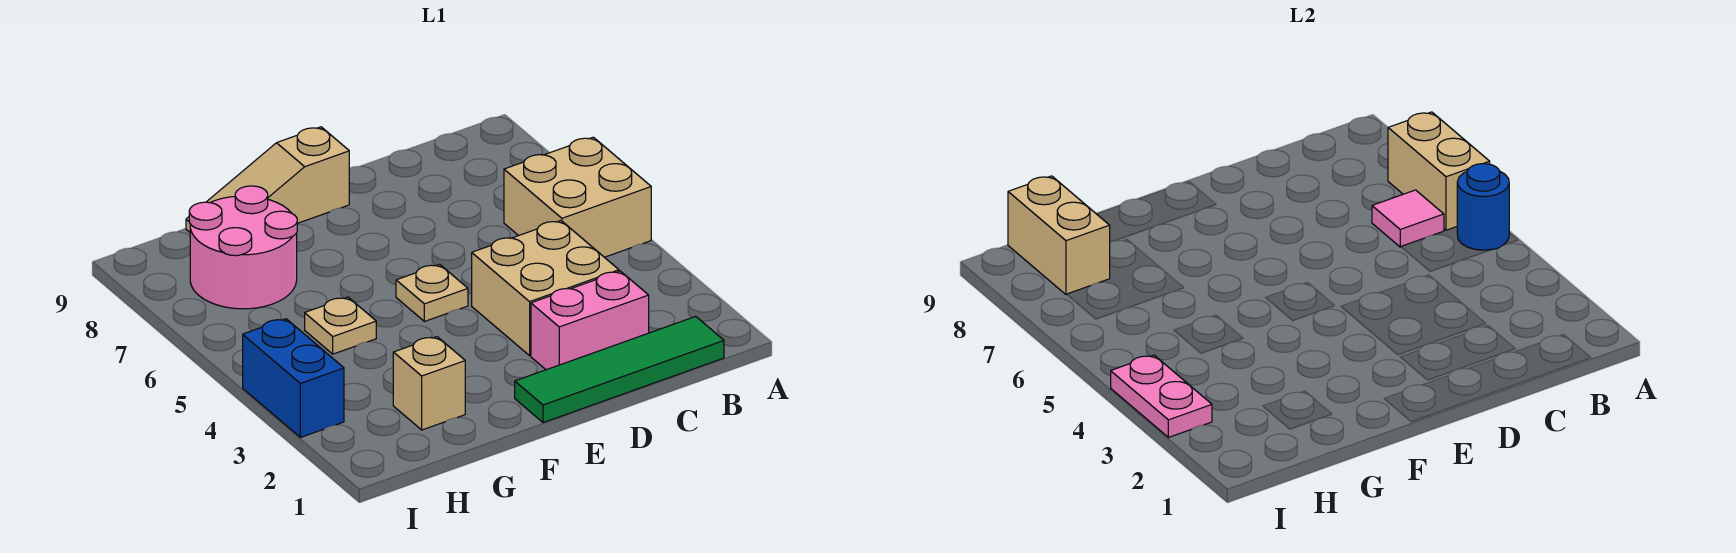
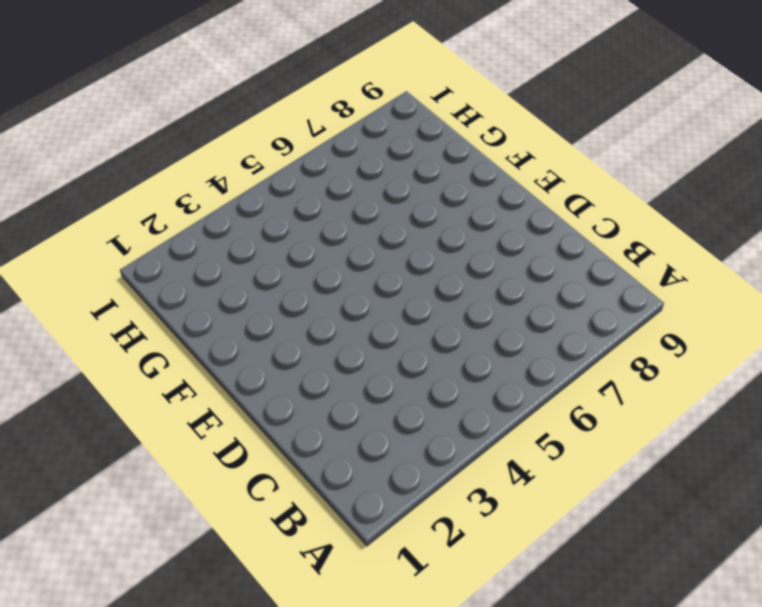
none -> tan brick A5:B6 level 1
none -> green tile B1:E1 level 1
none -> pink brick C2:D2 level 1

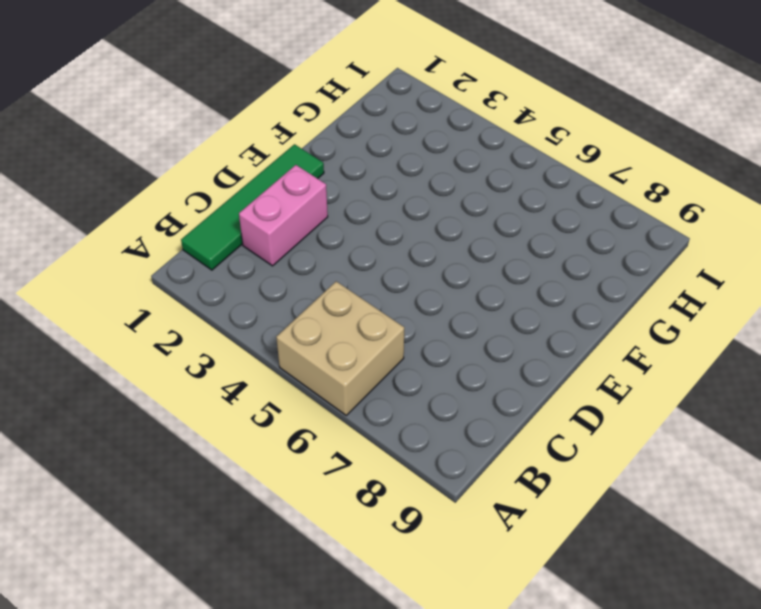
none -> tan brick C3:D4 level 1
none -> tan plate E5 level 1
none -> tan slope E9:G9 level 1 top E

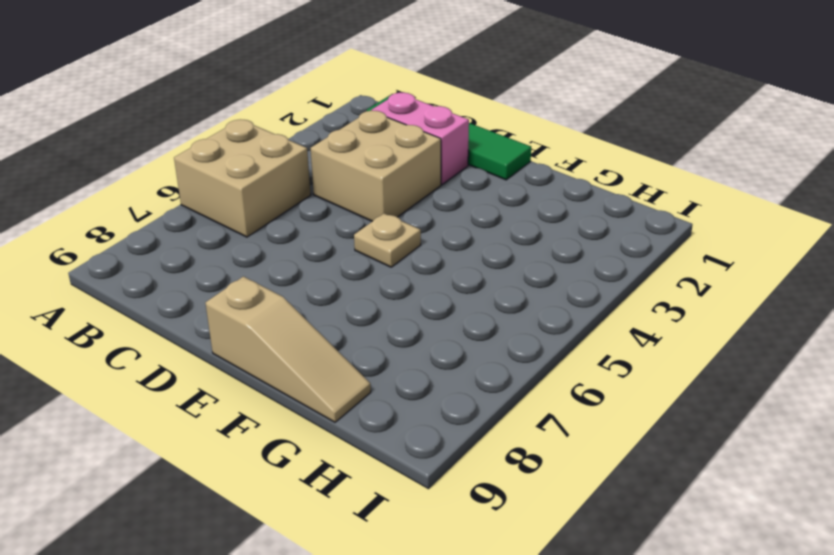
none -> tan brick G2 level 1
none -> tan plate G5 level 1
none -> pink round brick G7:H8 level 1

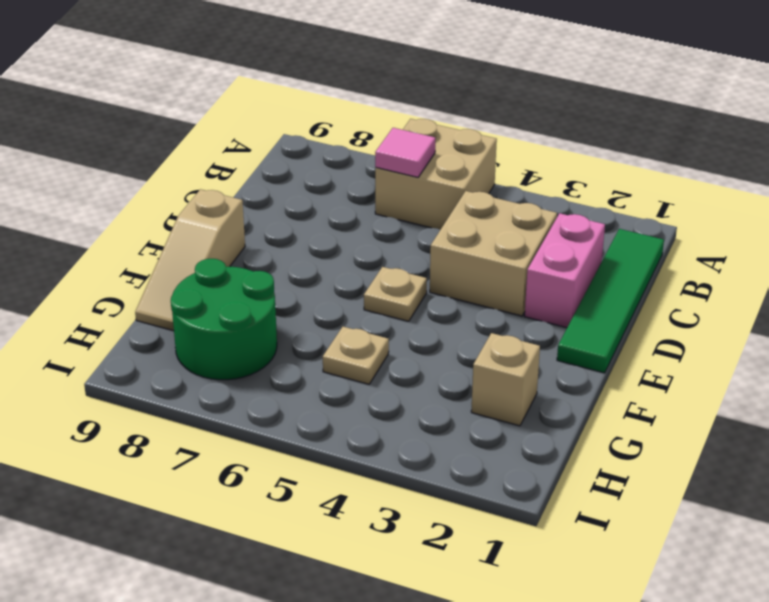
green round brick G7:H8 level 1 -> pink round brick G7:H8 level 1
none -> blue brick I3:I4 level 1
none -> blue round brick A5 level 2
none -> tan brick A6:A7 level 2

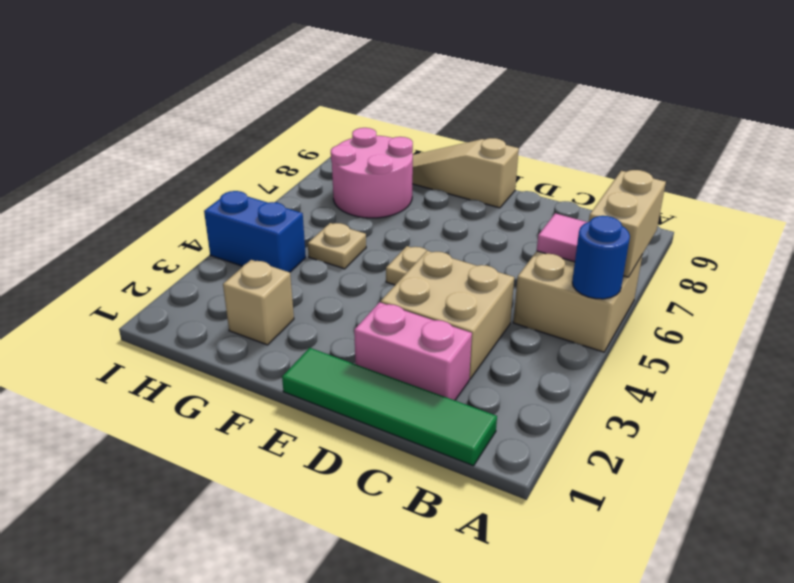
blue brick H4:I4 level 1 -> blue brick I3:I4 level 1
none -> tan brick H8:H9 level 2
none -> pink plate I3:I4 level 2

